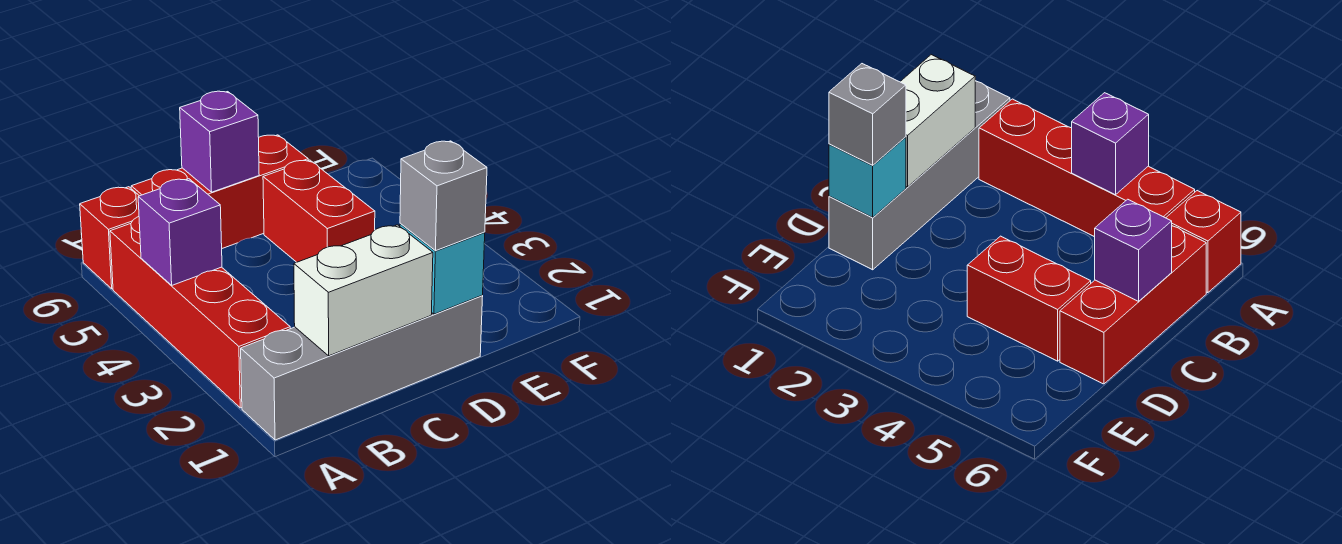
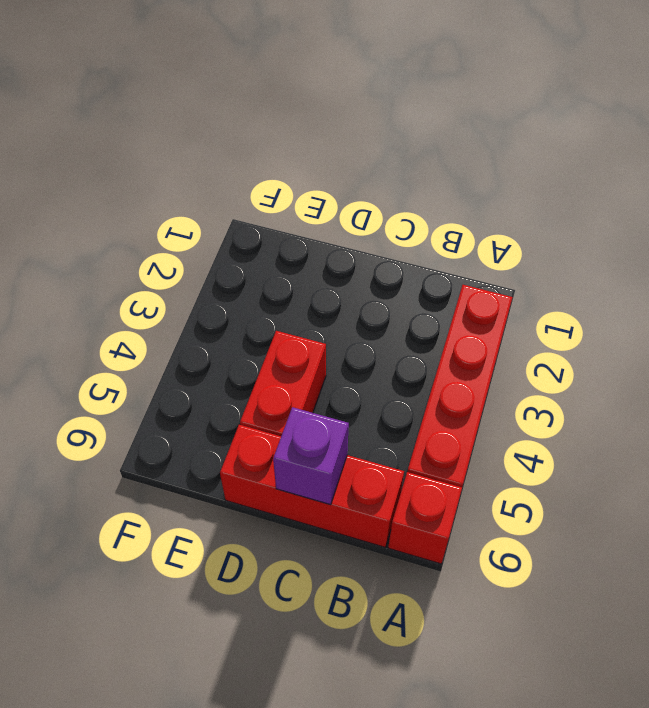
none -> grey brick A1:D1 level 1
none -> purple brick A4 level 2

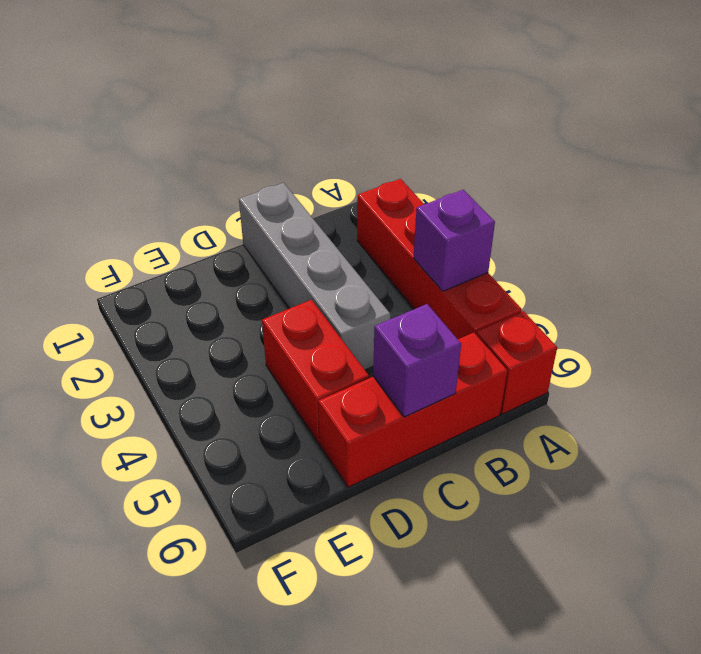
grey brick C1:C4 level 1 -> grey brick A1:D1 level 1
none -> white brick B1:C1 level 2
none -> cyan brick D1 level 2

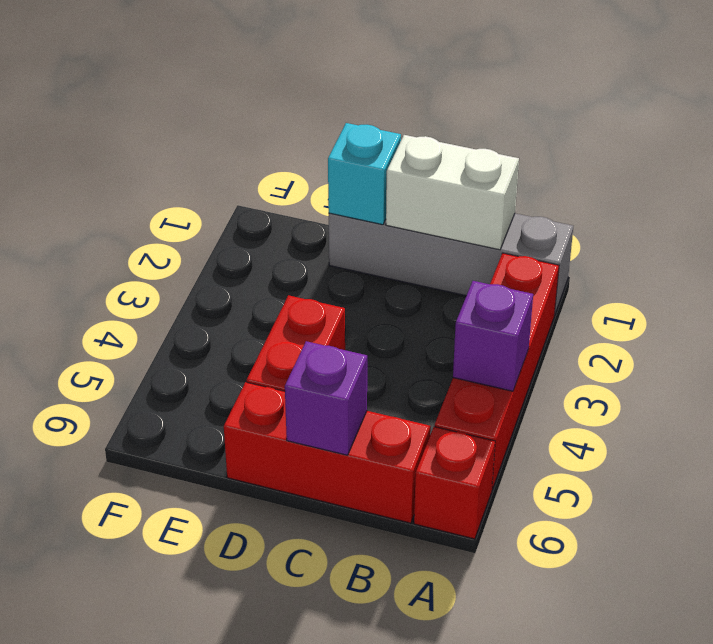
none -> grey brick D1 level 3

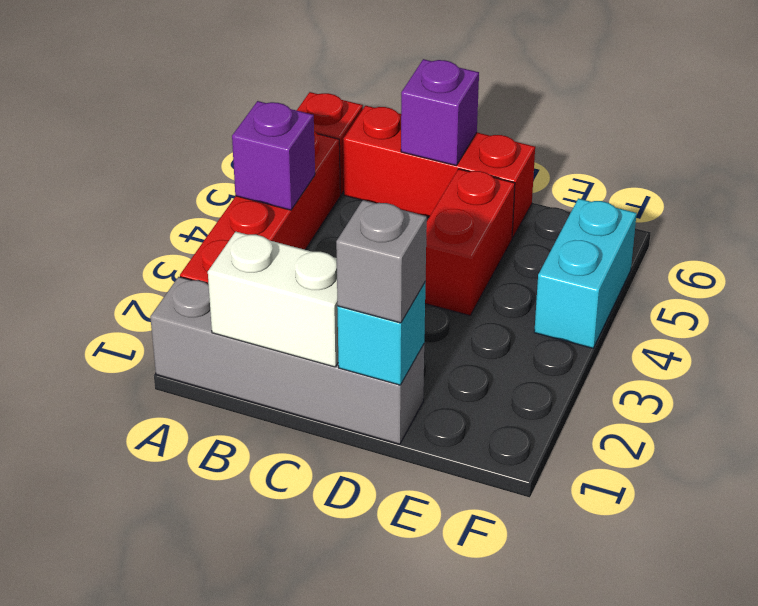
cyan brick F4:F5 level 1 -> none

